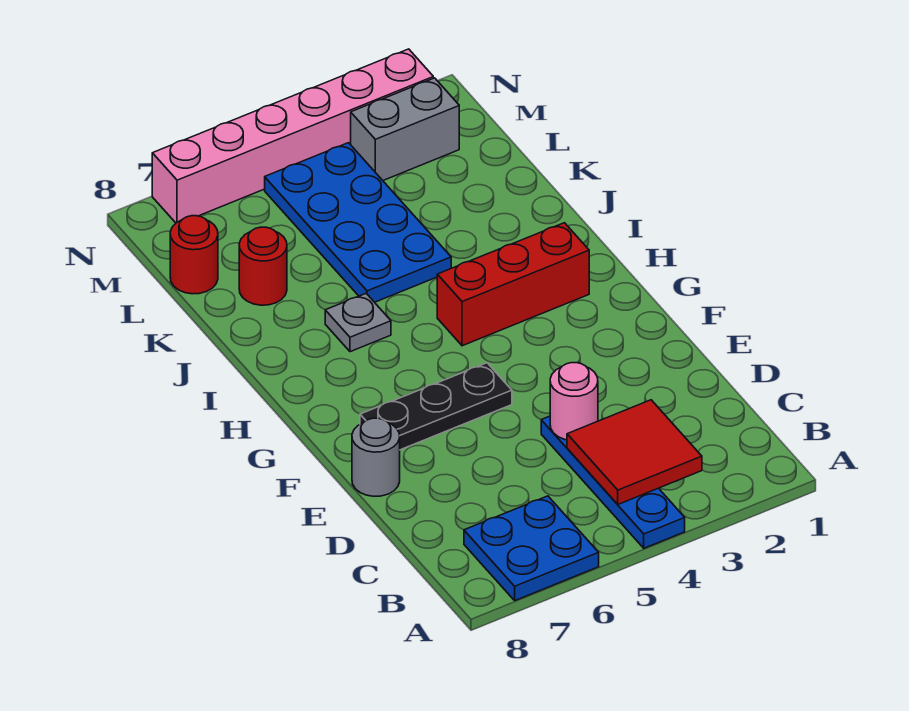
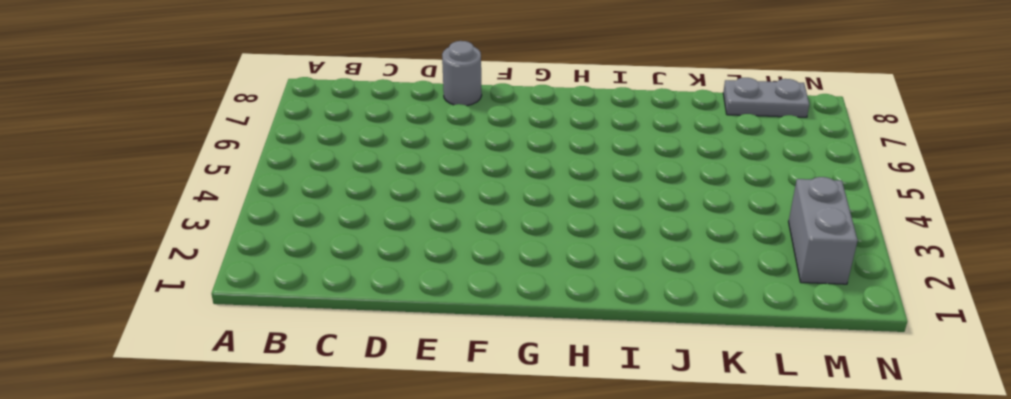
grey plate L8:M8 level 1 -> red round brick L8 level 1
none -> blue plate A4:D4 level 1
none -> blue plate A6:B7 level 1
none -> black plate F5:F7 level 1

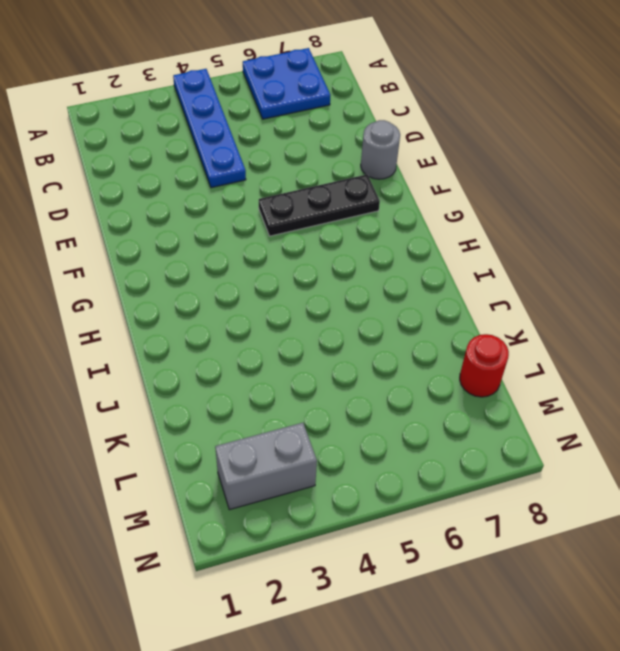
none -> red brick H2:H4 level 1
none -> grey plate I6 level 1
none -> blue plate J4:M5 level 1

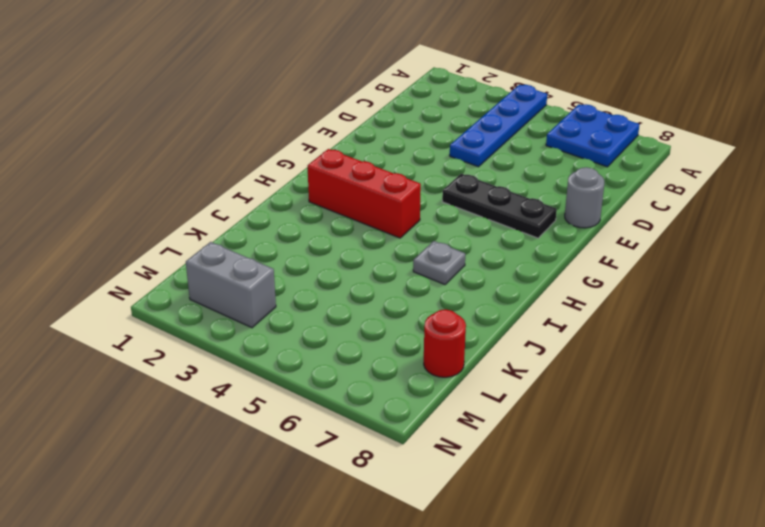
none -> blue plate J4:M5 level 1
none -> red round brick K7 level 1
none -> pink brick N2:N7 level 1

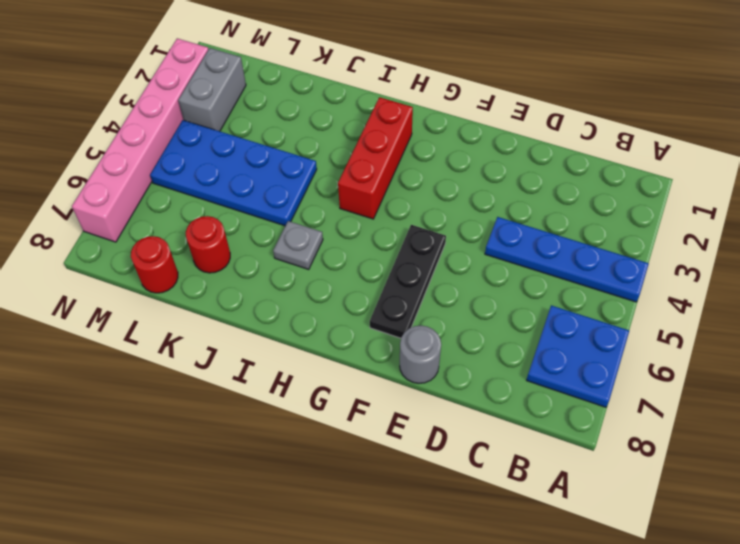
none -> red tile B3:C4 level 2
none -> pink round brick D4 level 2

